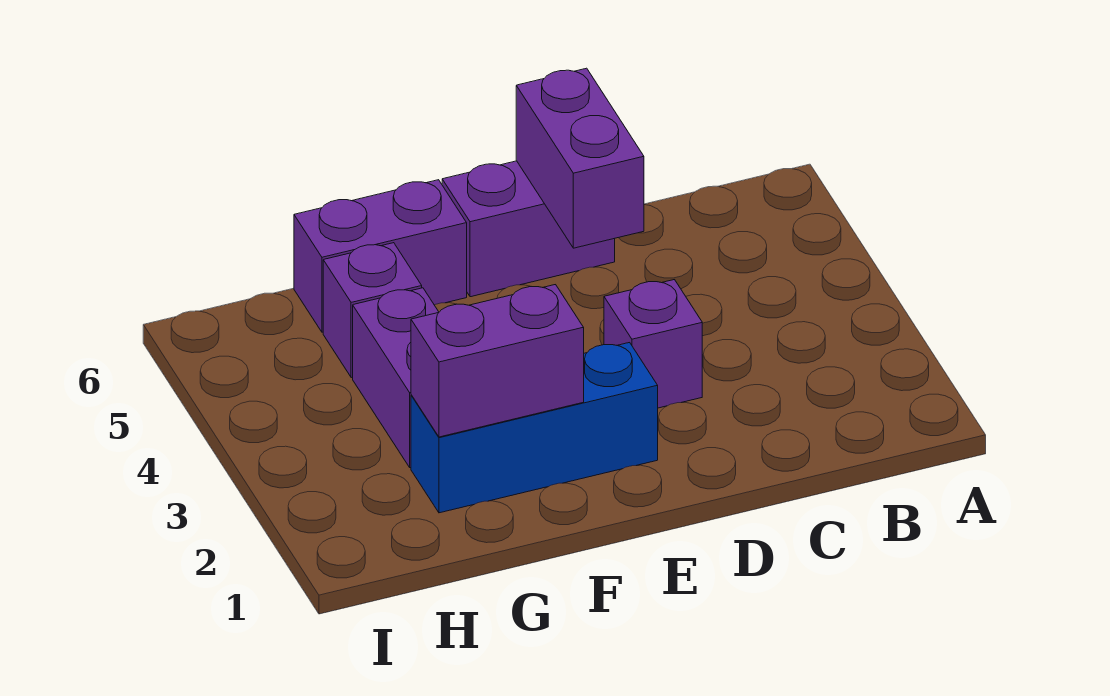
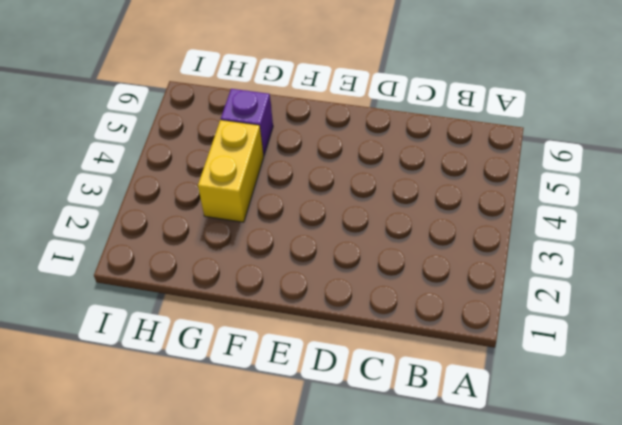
yellow brick G3:G4 level 1 -> purple brick G3:G4 level 1
none -> purple brick D3 level 1
none -> purple brick D6:E6 level 1

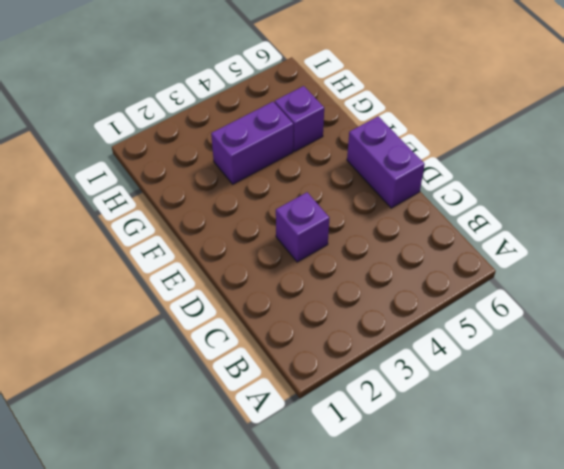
none -> blue brick E2:G2 level 1
none -> purple brick F6:G6 level 1

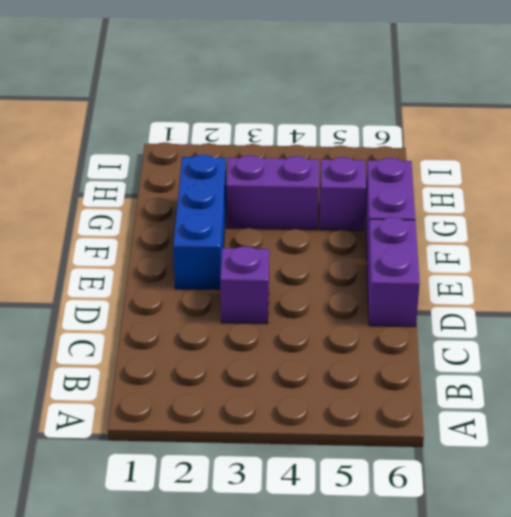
none -> purple brick D5:D6 level 2
none -> purple brick F2:G2 level 2

